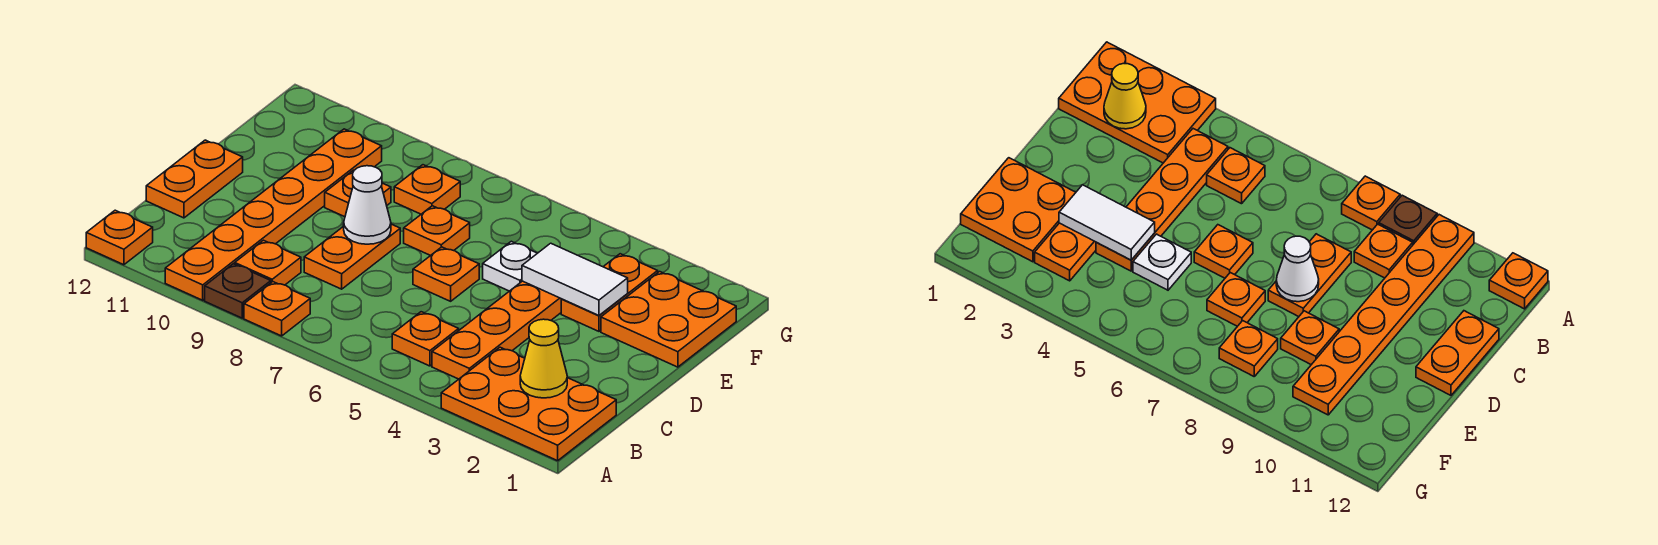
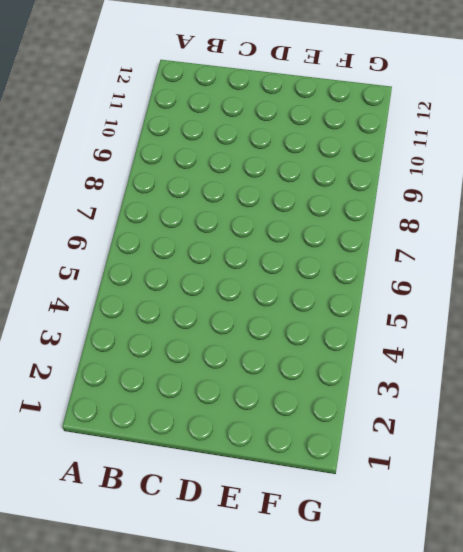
none -> orange plate A1:B3 level 1
none -> orange plate A8 level 1
none -> brown plate A9 level 1

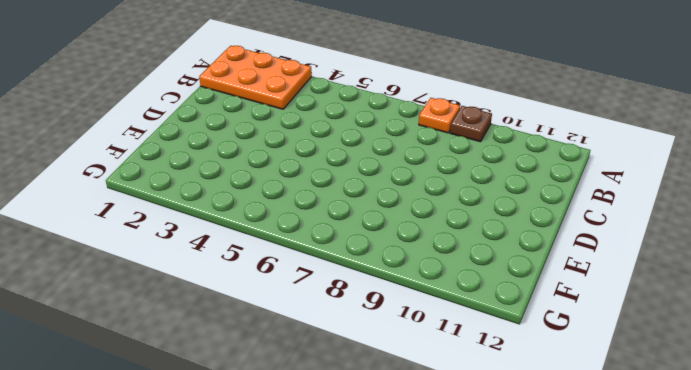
none -> orange plate A10:F10 level 1
none -> orange plate A12 level 1
none -> orange plate B4:E4 level 1

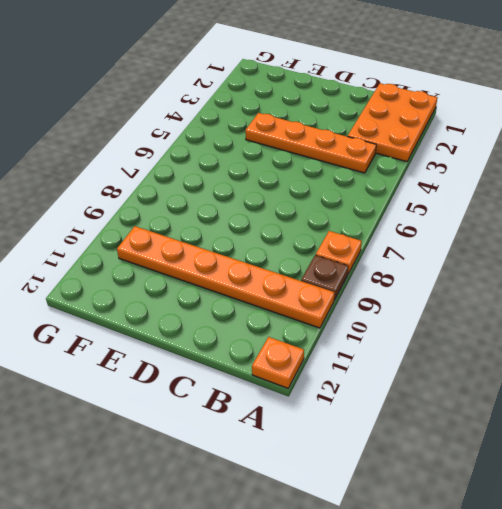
none -> orange plate B5 level 1
none -> orange plate B9 level 1
none -> orange plate C8:D8 level 1

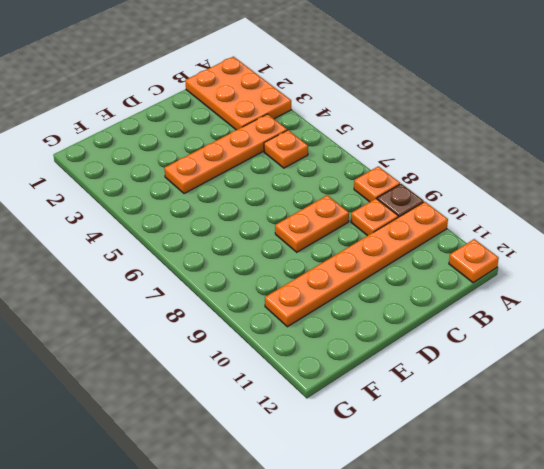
none -> orange plate C12:D12 level 1
none -> orange plate D6 level 1
none -> orange plate E1:F2 level 1

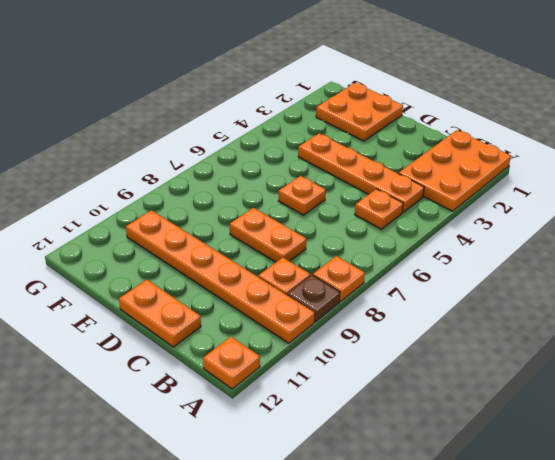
none -> orange plate E3:F3 level 1
none -> white plate E5 level 1
none -> orange plate E7 level 1

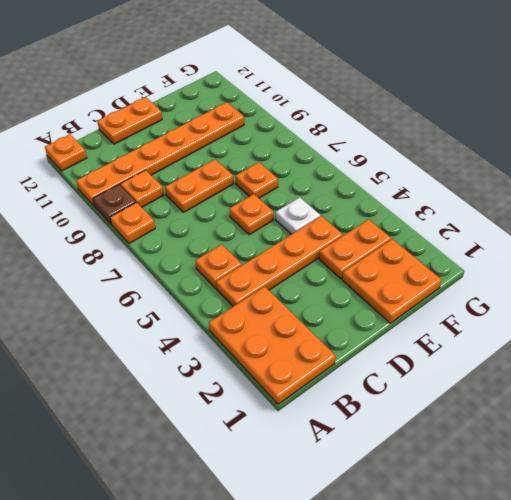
none -> orange plate E9 level 1
none -> orange plate F8 level 1
none -> yellow cone B2 level 2

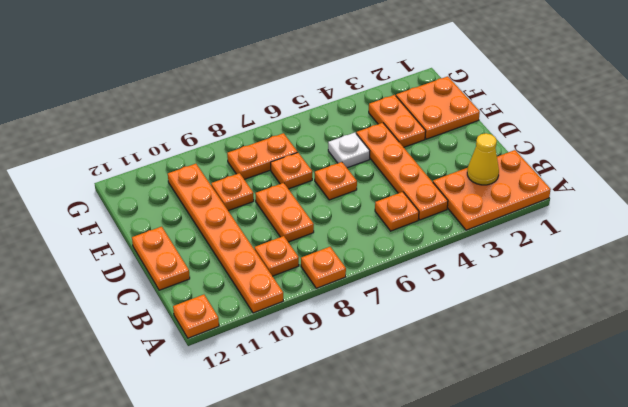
orange plate F7:F8 level 1 -> orange plate F8 level 1
none -> brown plate A9 level 1
none -> white cone D8 level 2
none -> white tile E3:E4 level 2

